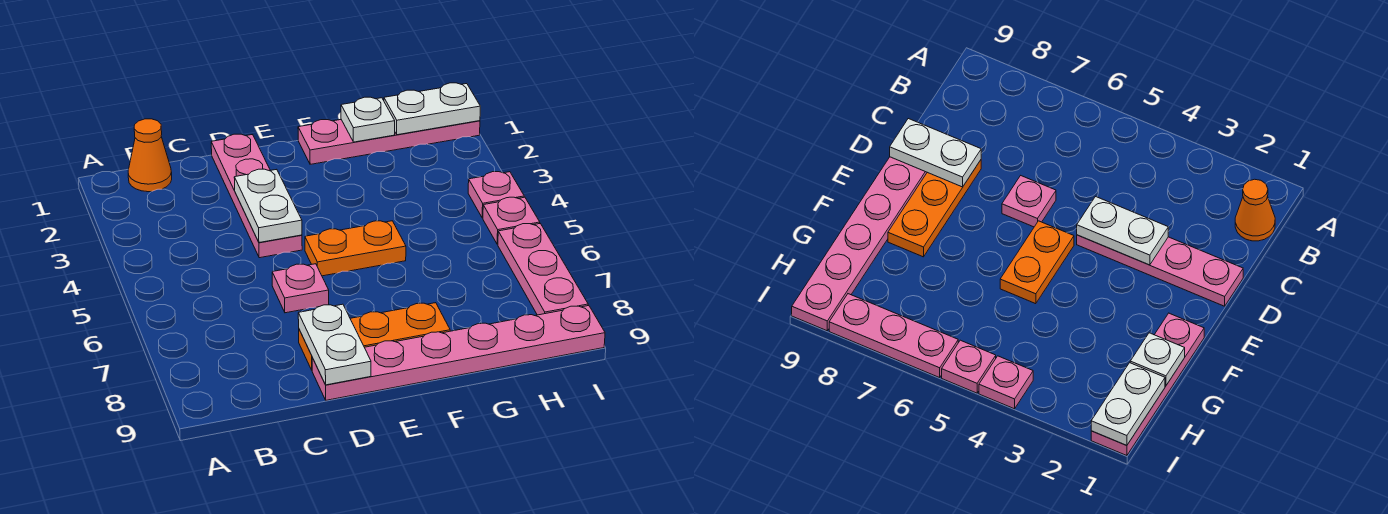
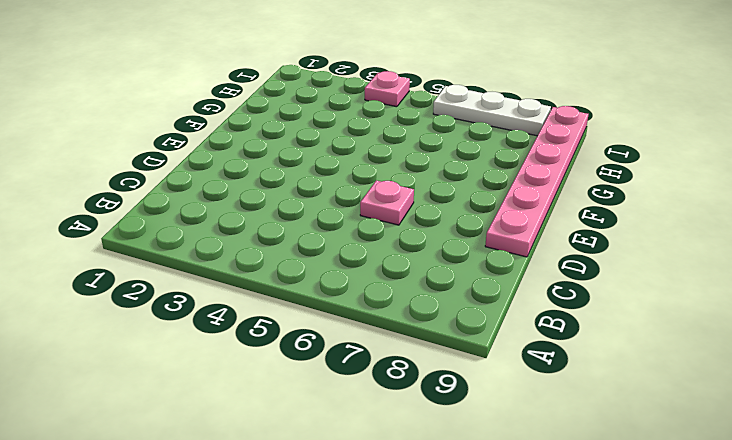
white plate I6:I8 level 1 -> pink plate I6:I8 level 1
none -> orange cone B1 level 1
none -> pink plate D1:D4 level 1
none -> orange plate D8:F8 level 1

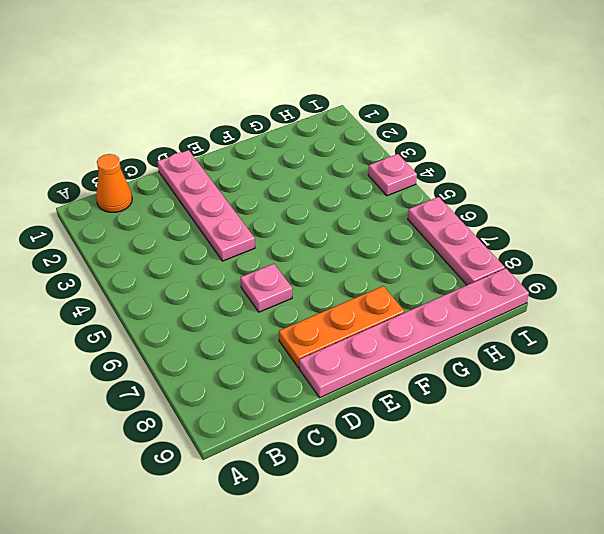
none -> orange plate E5:F5 level 1
none -> pink plate F1:I1 level 1
none -> pink plate I5 level 1

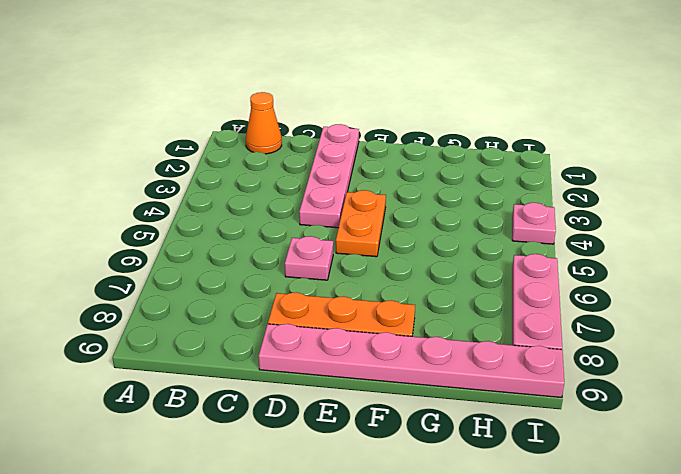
orange plate E4:E5 level 1 -> orange plate E5:F5 level 1
none -> pink plate F1:I1 level 1
none -> pink plate I5 level 1
none -> white plate D3:D4 level 2

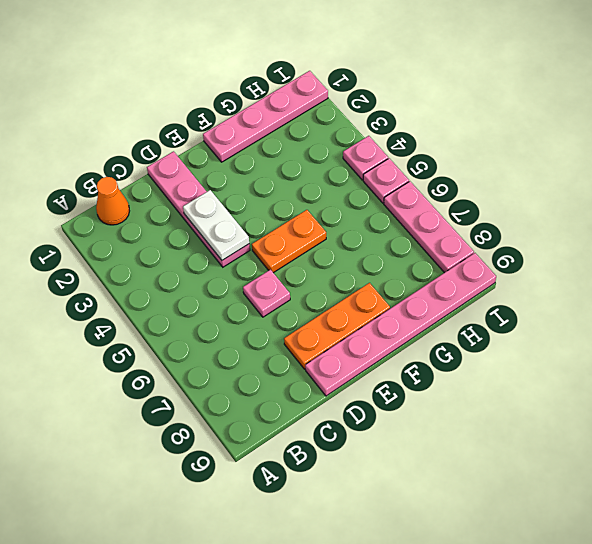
none -> white plate D8:D9 level 2
none -> white plate G1 level 2
none -> white plate H1:I1 level 2

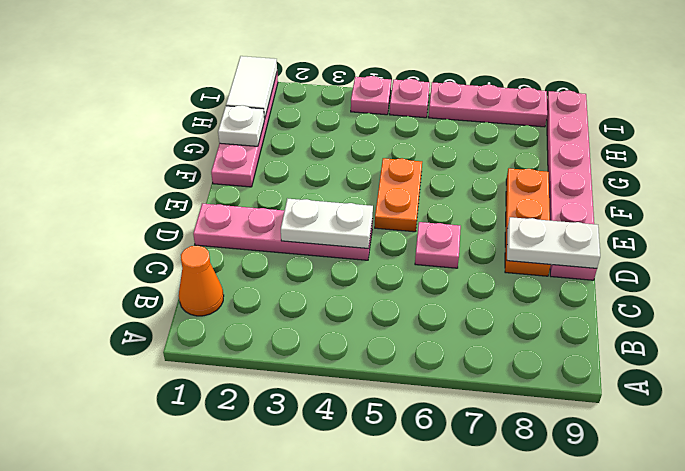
white tile H1:I1 level 2 -> white plate H1:I1 level 2

